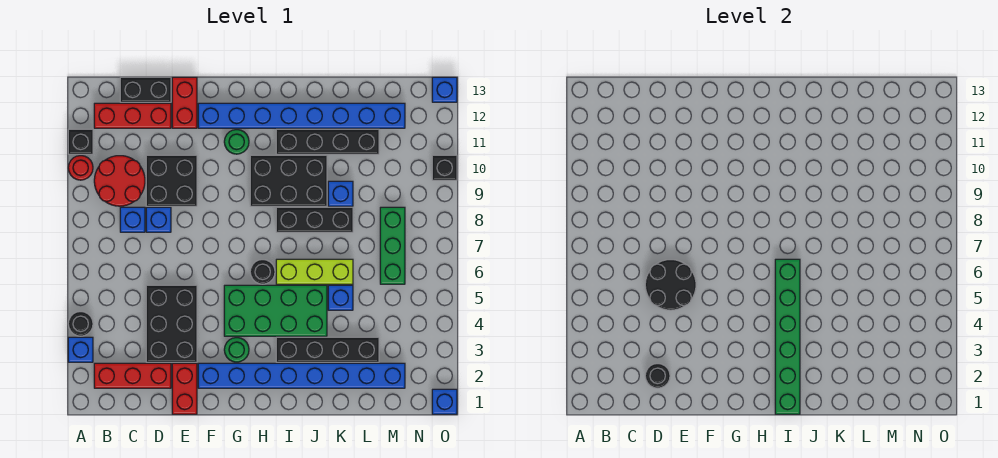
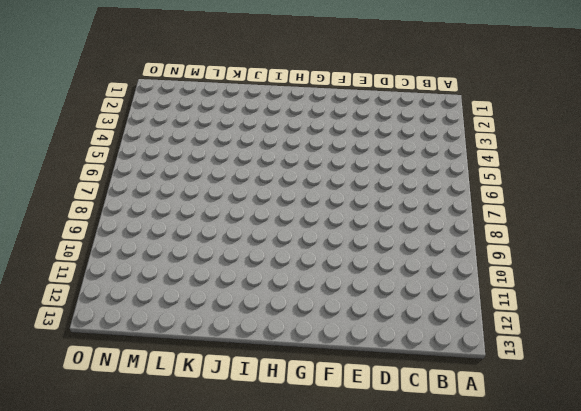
none -> blue brick A3 level 1
none -> black round brick A4 level 1
none -> red round brick A10 level 1
none -> black brick A11 level 1

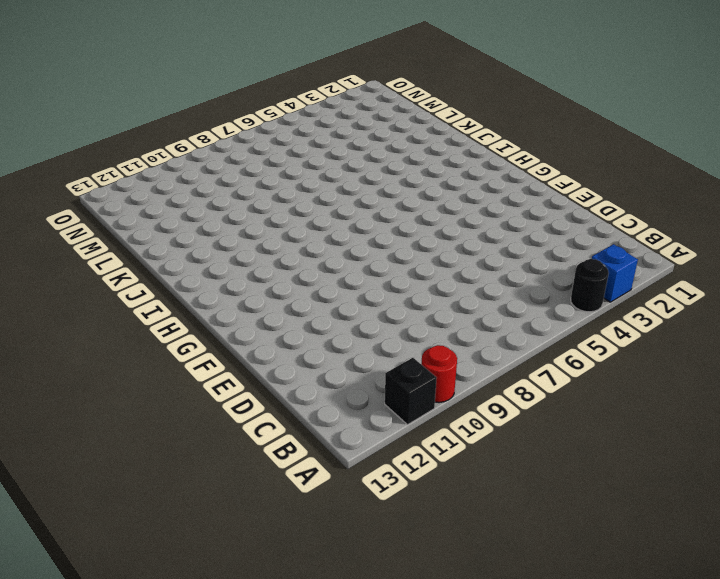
none -> red brick B2:D2 level 1
none -> red round brick B9:C10 level 1
none -> red brick B12:D12 level 1
none -> blue brick C8 level 1

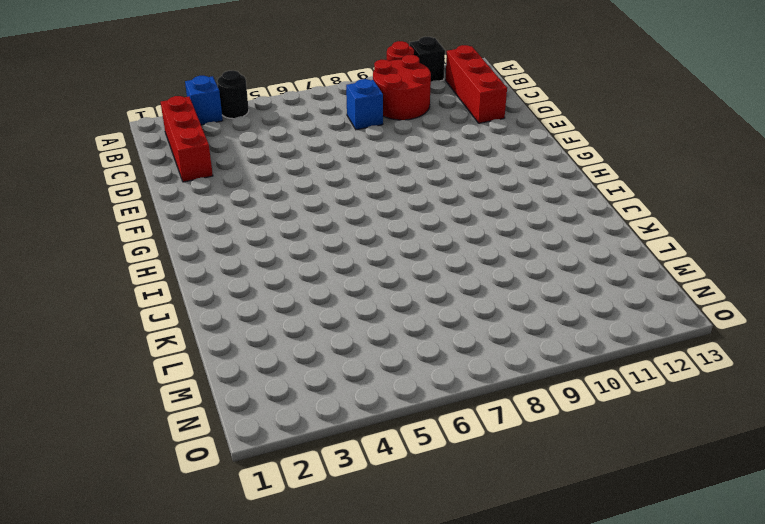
none -> black brick C13:D13 level 1
none -> black brick D3:E5 level 1
none -> blue brick D8 level 1
none -> black brick D9:E10 level 1

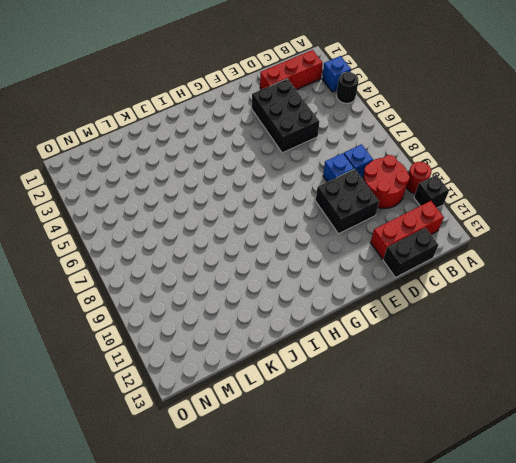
none -> red brick E1:E2 level 1
none -> red brick E12:E13 level 1
none -> blue brick F2:M2 level 1
none -> blue brick F12:M12 level 1

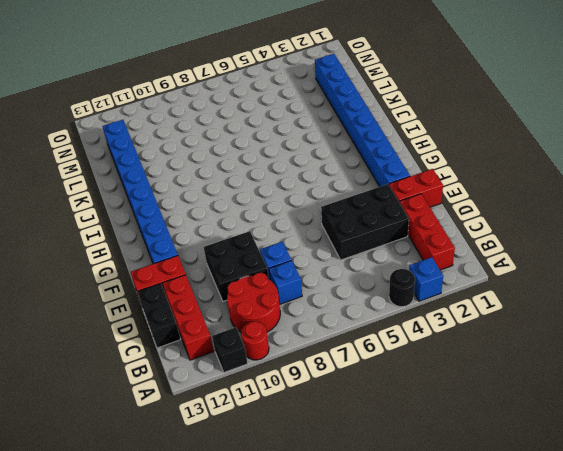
none -> green round brick G3 level 1
none -> green brick G4:J5 level 1
none -> green round brick G11 level 1
none -> black round brick H6 level 1

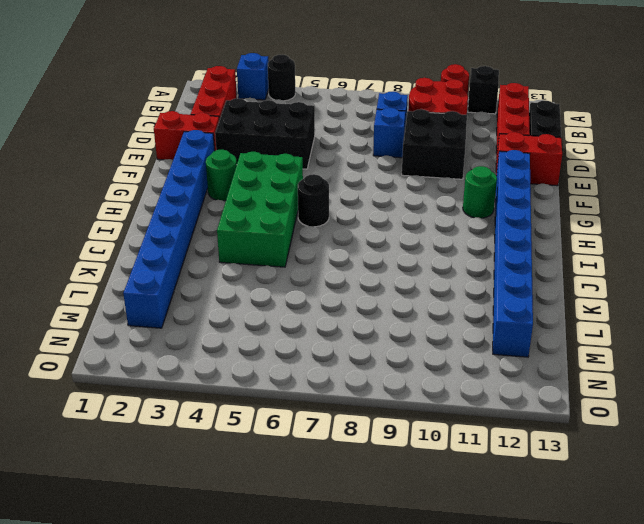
none -> black brick H9:J10 level 1
none -> black brick I3:L3 level 1
none -> lime brick I6:K6 level 1
none -> black brick I8:K8 level 1

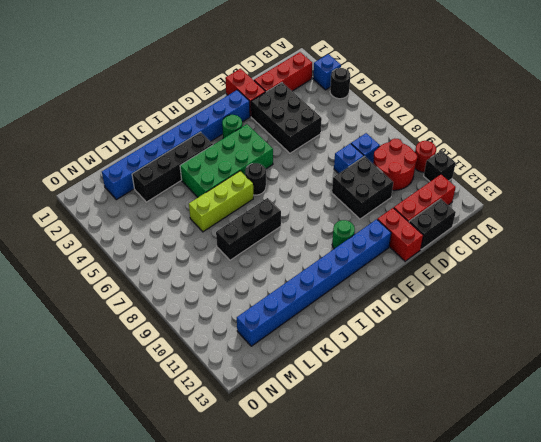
none -> black brick H9:J10 level 1
none -> black brick I11:L11 level 1
none -> blue brick K5 level 1
none -> blue brick K9 level 1

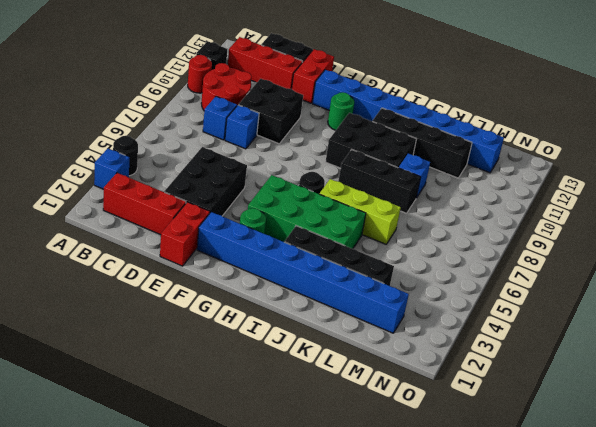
none -> blue brick K5 level 1
none -> green brick M6:M8 level 1
none -> blue brick O1 level 1
none -> black brick O10 level 1

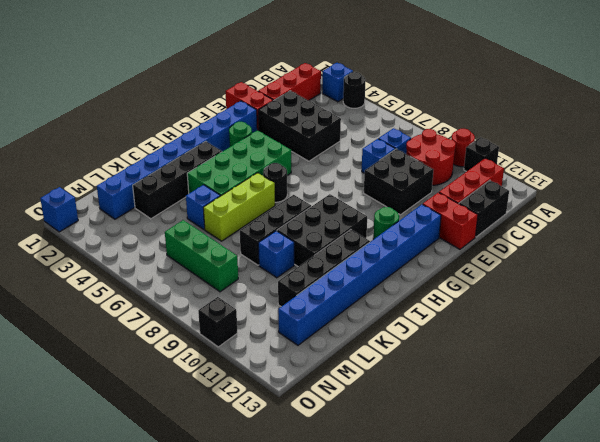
none -> blue brick O13 level 1
none -> black round brick D2 level 2
none -> black round brick D5:E6 level 2
none -> green brick I1:I6 level 2

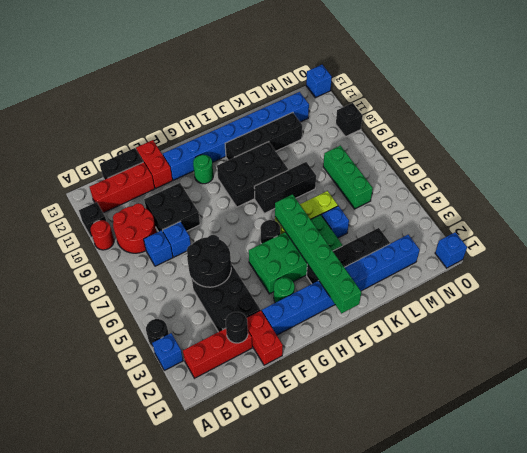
none -> blue brick K9 level 1

